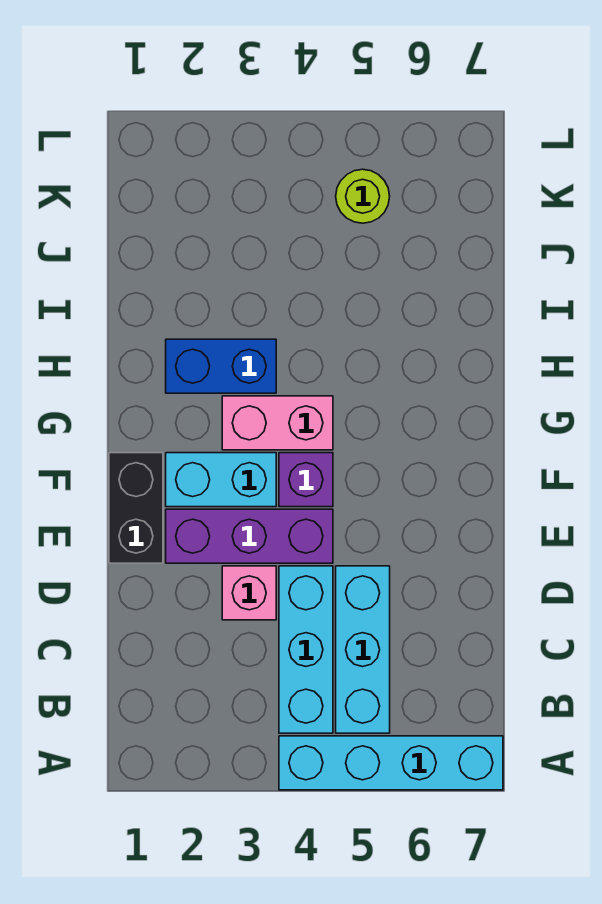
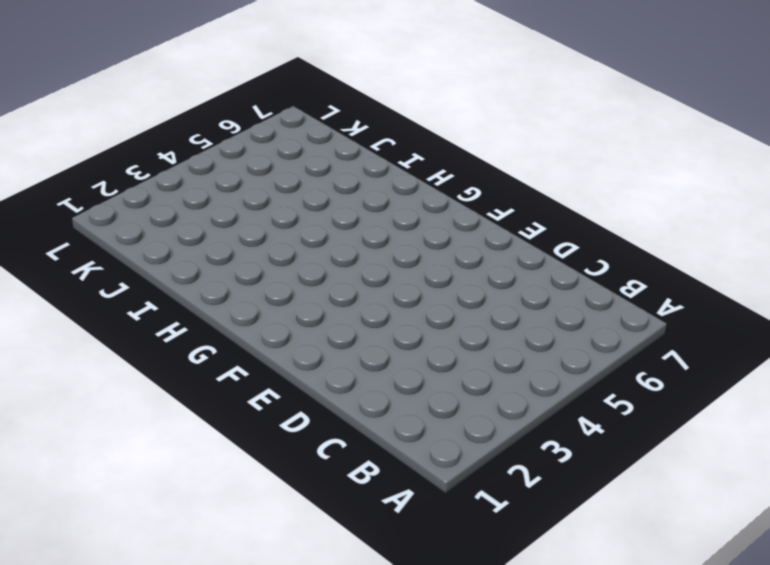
none -> cyan brick A4:A7 level 1
none -> cyan brick B4:D4 level 1

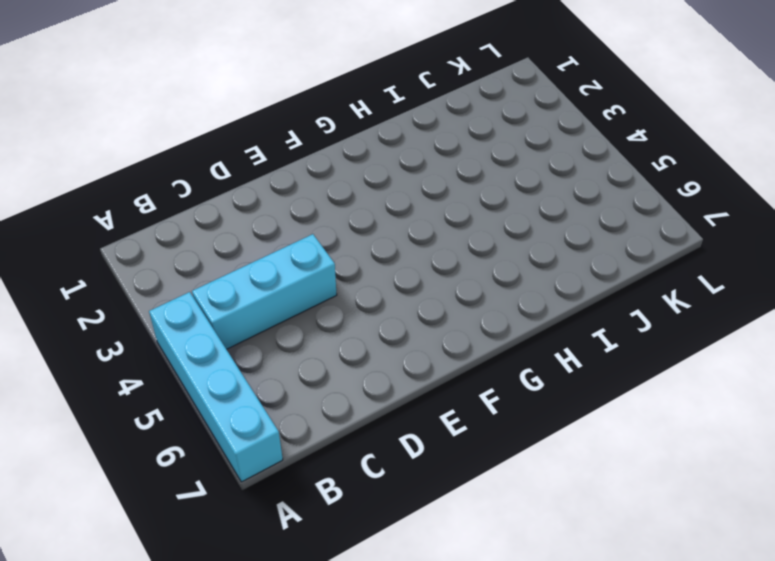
none -> cyan brick B5:D5 level 1
none -> pink brick D3 level 1

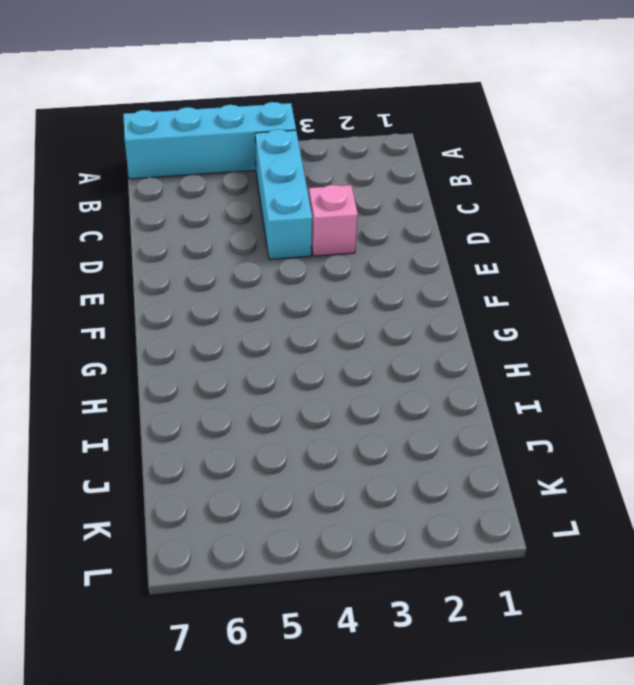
none -> cyan brick B5:D5 level 1
none -> black brick E1:F1 level 1

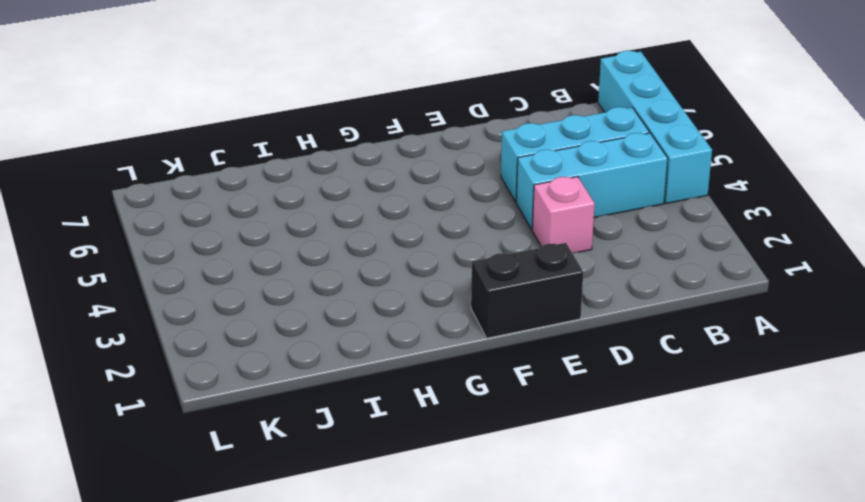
none -> purple brick E2:E4 level 1
none -> cyan brick F2:F3 level 1

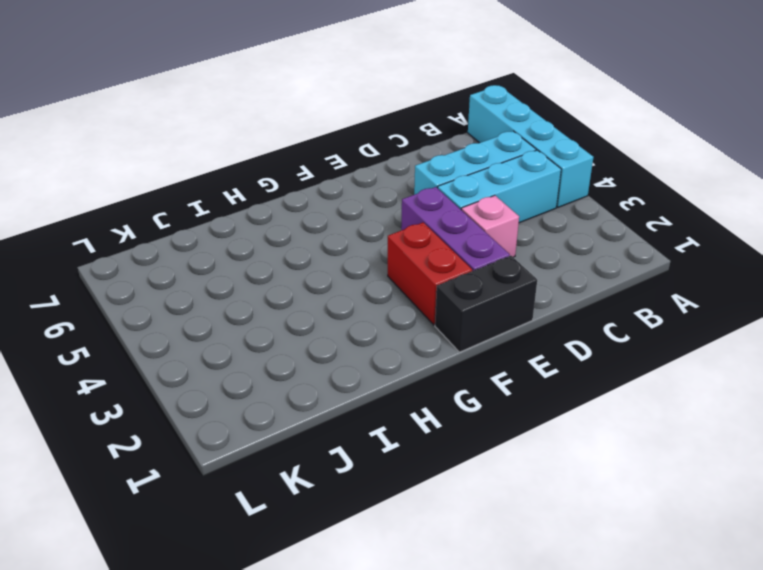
red brick F2:F3 level 1 -> cyan brick F2:F3 level 1
none -> purple brick F4 level 1
none -> pink brick G3:G4 level 1

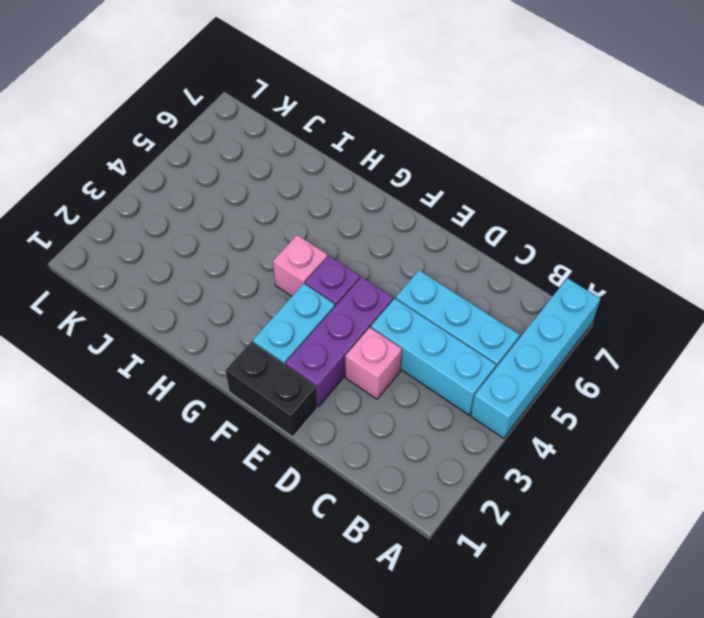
pink brick G4 level 1 -> pink brick G3:G4 level 1
none -> blue brick H2:H3 level 1
none -> lime round brick K5 level 1

